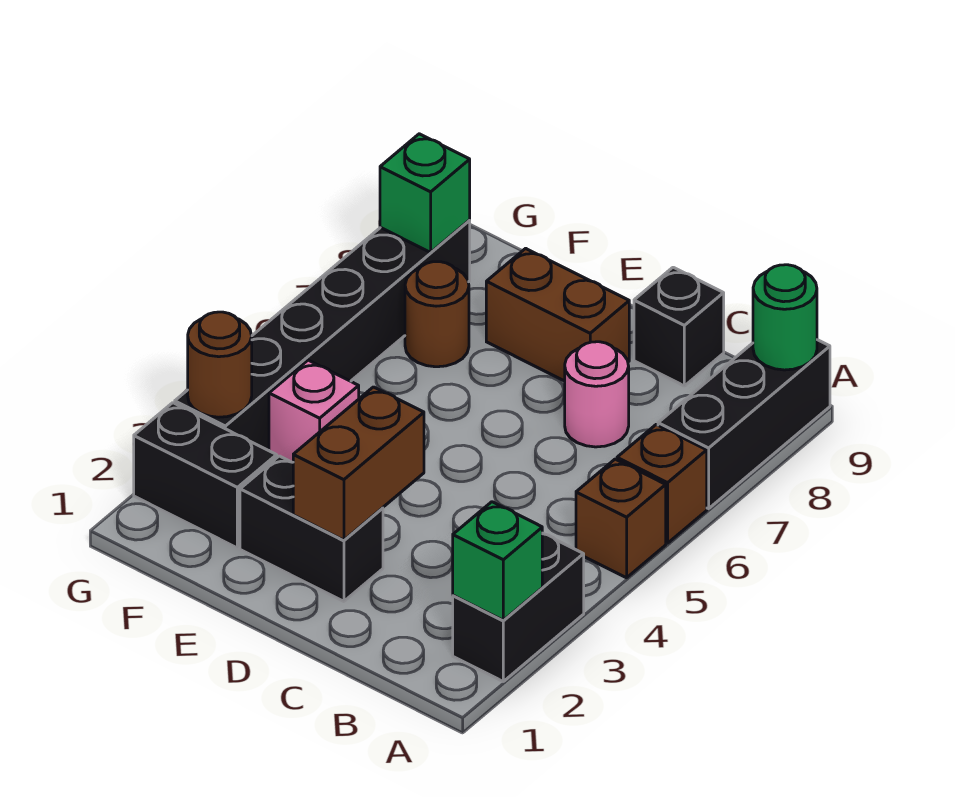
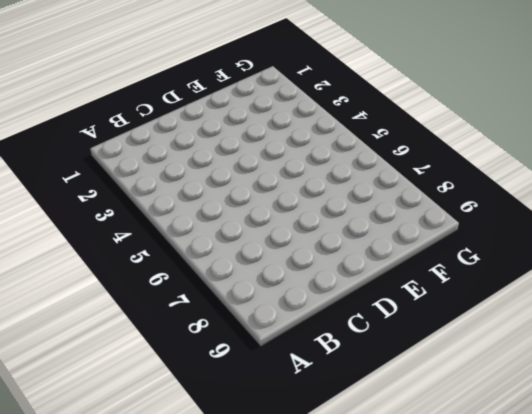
none -> black brick A2:A3 level 1
none -> brown brick A5 level 1
none -> brown brick A6 level 1

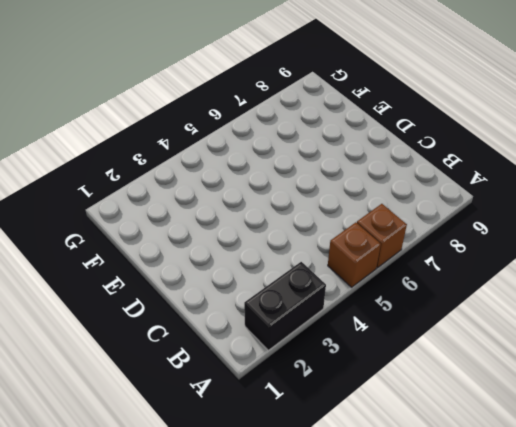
none -> black brick A7:A9 level 1
none -> pink round brick C7 level 1
none -> black brick C9 level 1

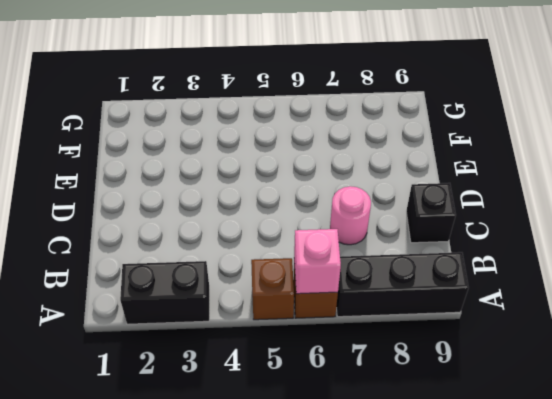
pink brick A6 level 2 -> pink brick F4 level 1
none -> black brick D2:E2 level 1
none -> brown brick D8:E8 level 1
none -> black brick F2:G2 level 1

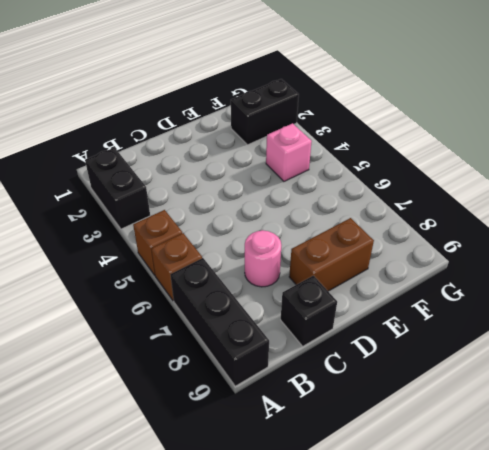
none -> black brick D2:E2 level 1
none -> brown round brick F7 level 1
none -> black brick G3:G8 level 1

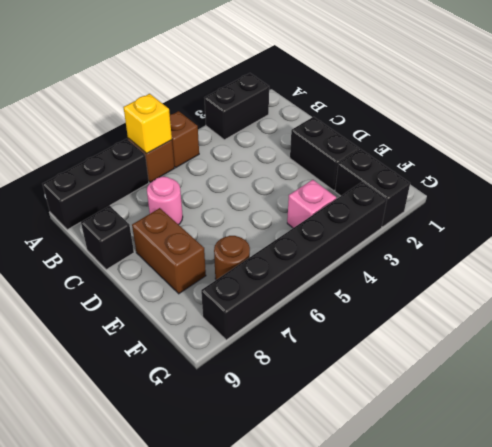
yellow brick A6 level 2 -> none
none -> green brick A2 level 2
none -> green round brick A9 level 2
none -> brown brick D2:D3 level 2

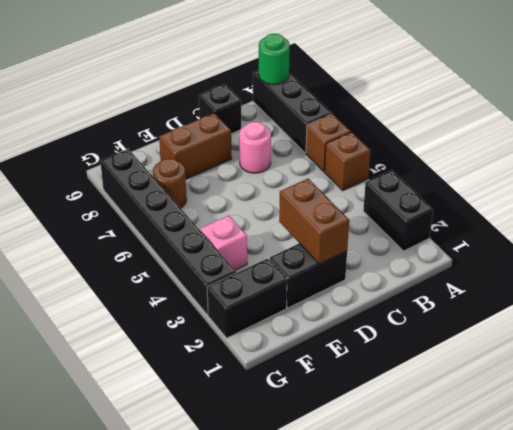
none -> green brick A2 level 2
none -> brown round brick G3 level 2
none -> green brick G8 level 2

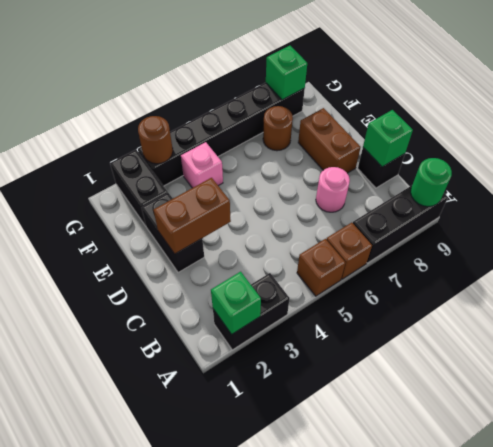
green brick C9 level 2 -> none

